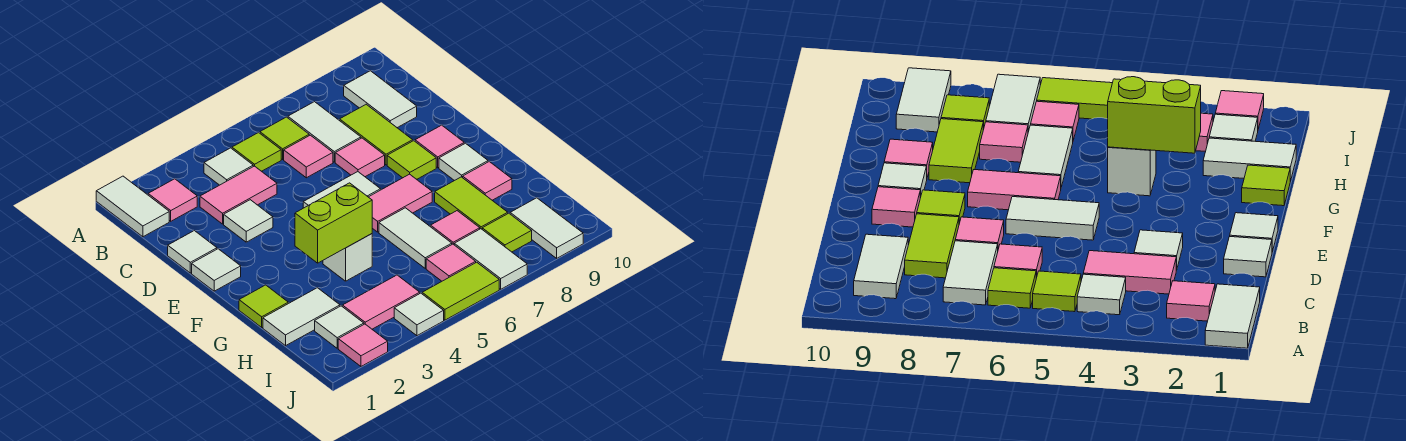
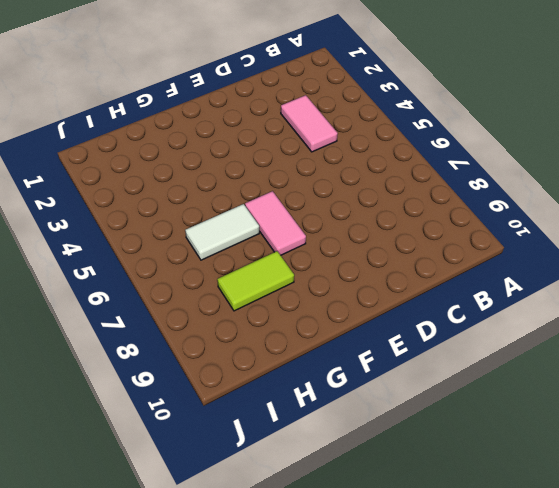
none -> white tile A1:B1 level 1
none -> pink tile B2 level 1
none -> white tile B4 level 1
none -> lime tile B5 level 1

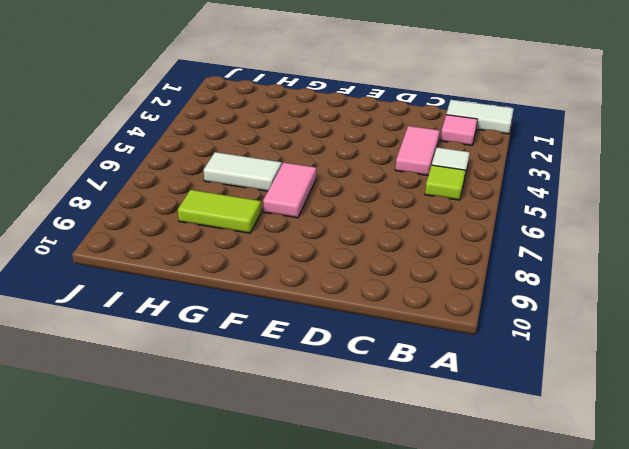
none -> lime tile B6 level 1
none -> white tile B7:C7 level 1
none -> white tile B9:C9 level 1
none -> pink tile C6 level 1

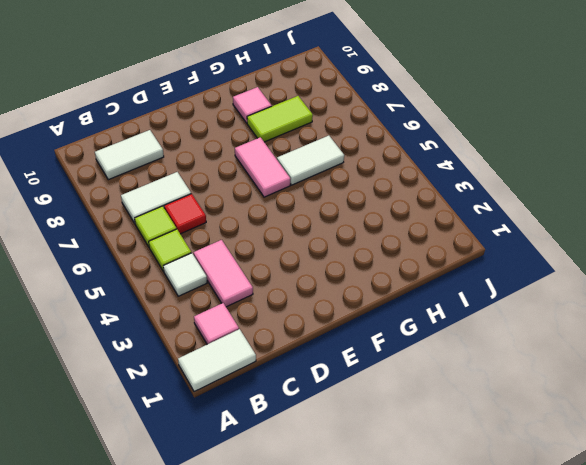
red tile C6 level 1 -> pink tile C6 level 1
none -> lime tile C8:D8 level 1
none -> white tile D1 level 1
none -> white tile D3 level 1
none -> pink tile D7 level 1

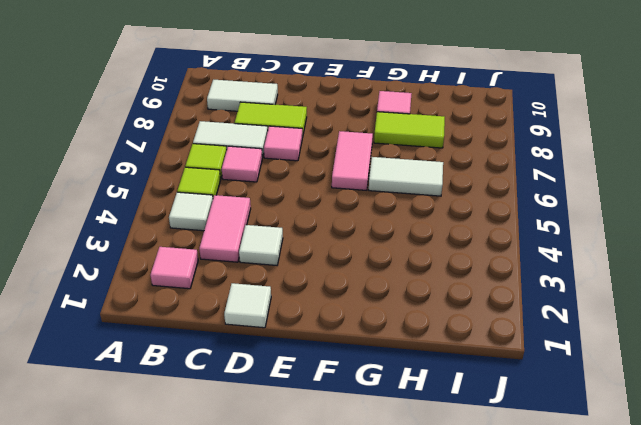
none -> white tile A1:B1 level 1
none -> white tile E1 level 1
none -> white tile E5:E6 level 1
none -> lime tile E8 level 1

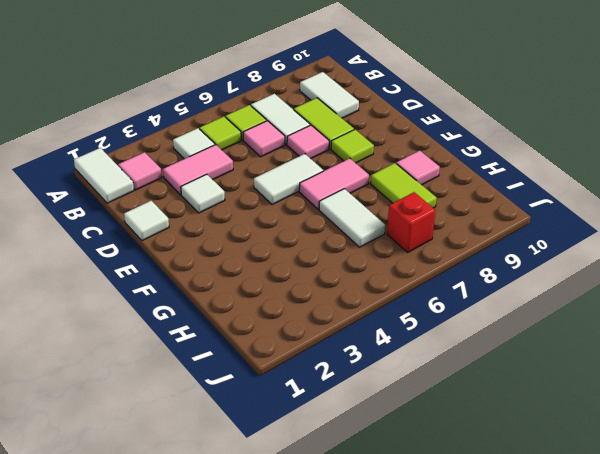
red brick I7 level 1 -> white tile I7:J7 level 1
none -> white tile E1 level 1
none -> pink tile E9 level 1
none -> white tile F9 level 1
none -> lime tile G1 level 1

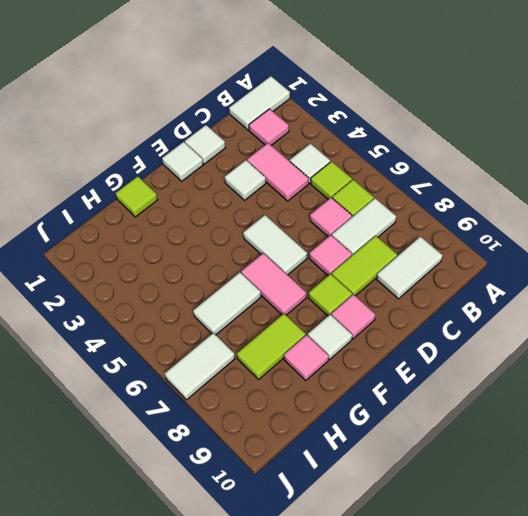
none -> white brick G4 level 1
none -> white tile H1:H2 level 1
none -> pink tile H7 level 1
none -> white tile I2 level 1

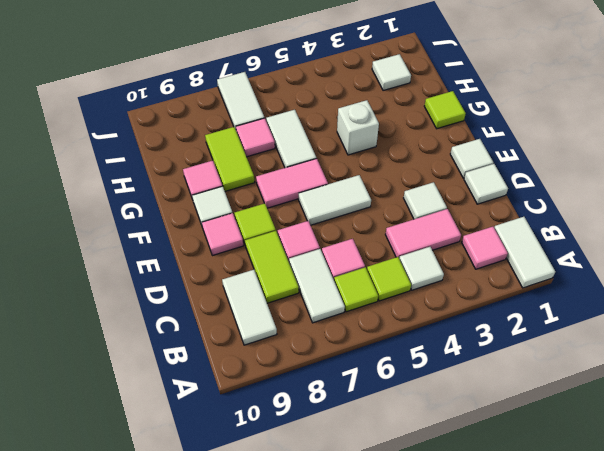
none -> white tile H1:H2 level 1
none -> pink tile I3:I4 level 1
none -> pink tile I6 level 1
none -> lime tile I8 level 1

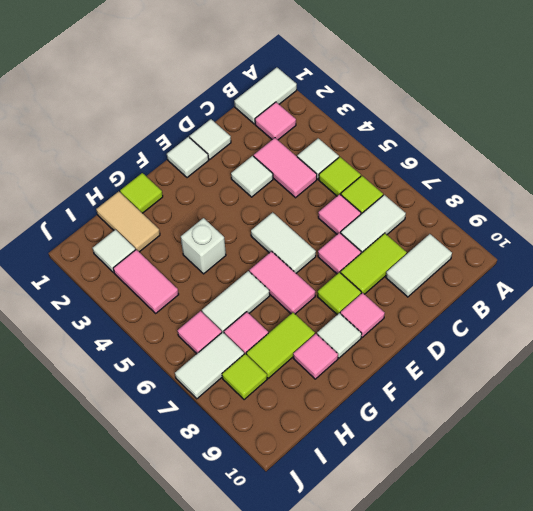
tan tile H1:H2 level 1 -> white tile H1:H2 level 1
none -> white tile I9:J9 level 1
none -> pink tile J2 level 1
none -> white tile J4 level 1
none -> lime tile J5:J6 level 1

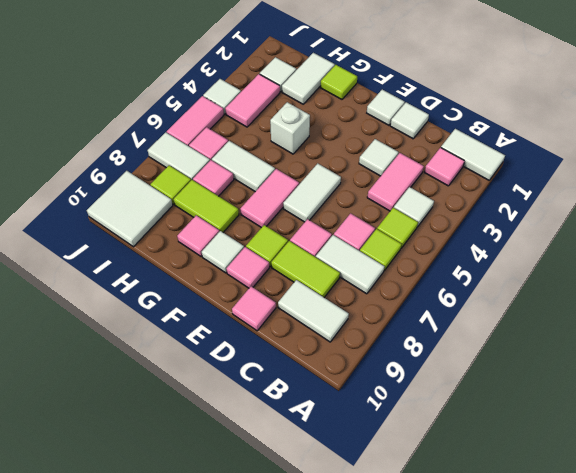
pink tile D10 level 1 -> pink tile J2 level 1
white tile I9:J10 level 1 -> white tile I9:J9 level 1
pink tile J5:J6 level 1 -> lime tile J5:J6 level 1
none -> lime brick G3:G4 level 2

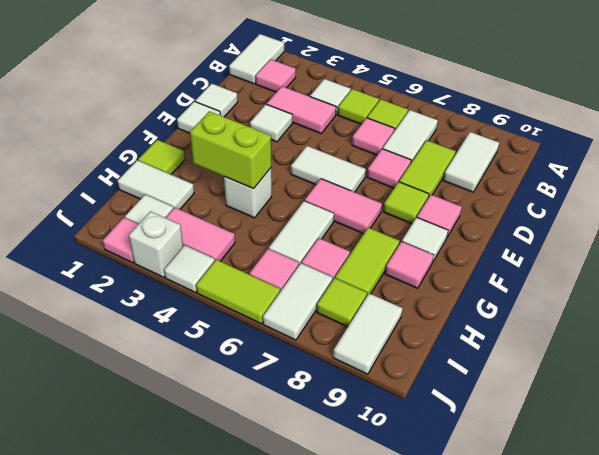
white brick J3 level 1 -> none

